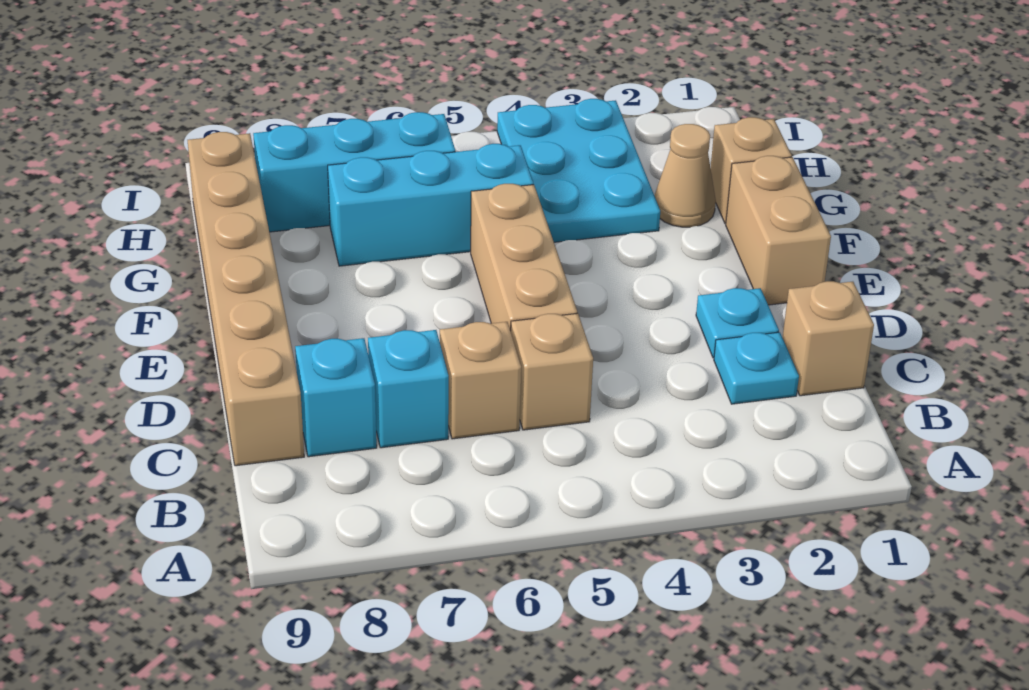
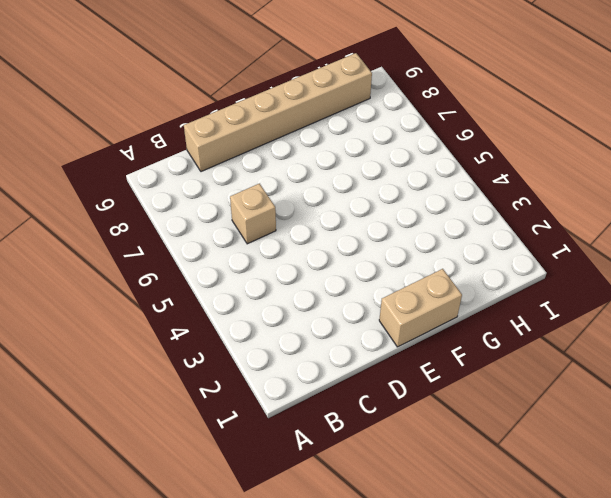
none -> tan brick C1 level 1
none -> cyan plate C2 level 1
none -> tan brick C5 level 1

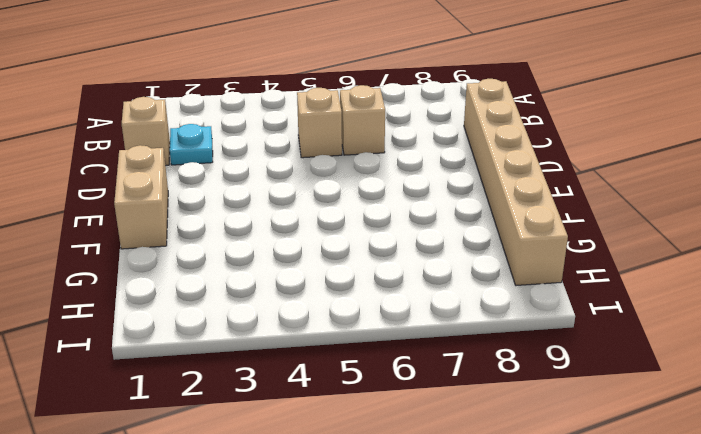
none -> cyan brick C7 level 1
none -> cyan brick C8 level 1
none -> cyan plate D2 level 1

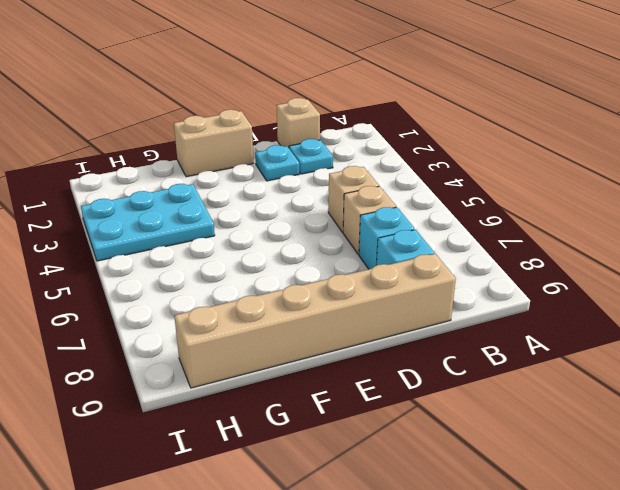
none -> tan brick D5:F5 level 1
none -> tan brick G1 level 1
none -> tan cone G2 level 1

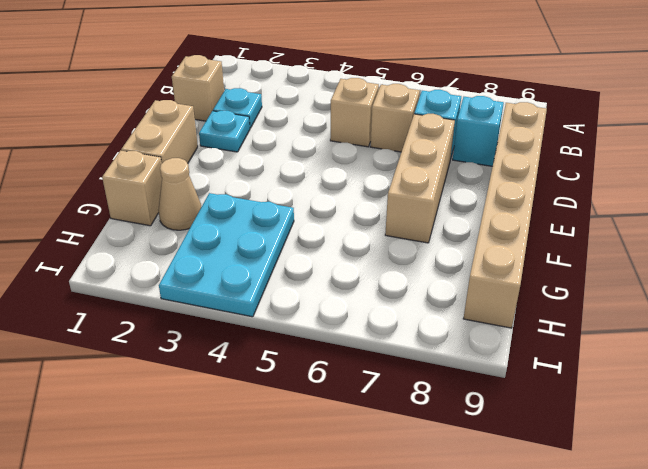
tan brick D7:F7 level 1 -> tan brick D5:F5 level 1
none -> cyan brick G5:G7 level 1
none -> cyan brick H6:H8 level 1

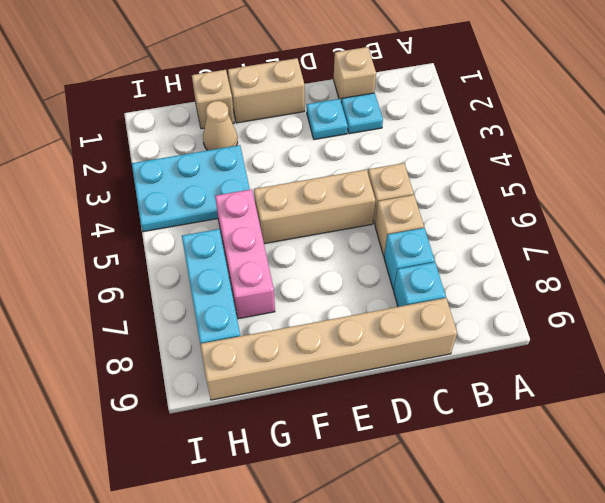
pink brick G5:G7 level 1 -> cyan brick G5:G7 level 1

